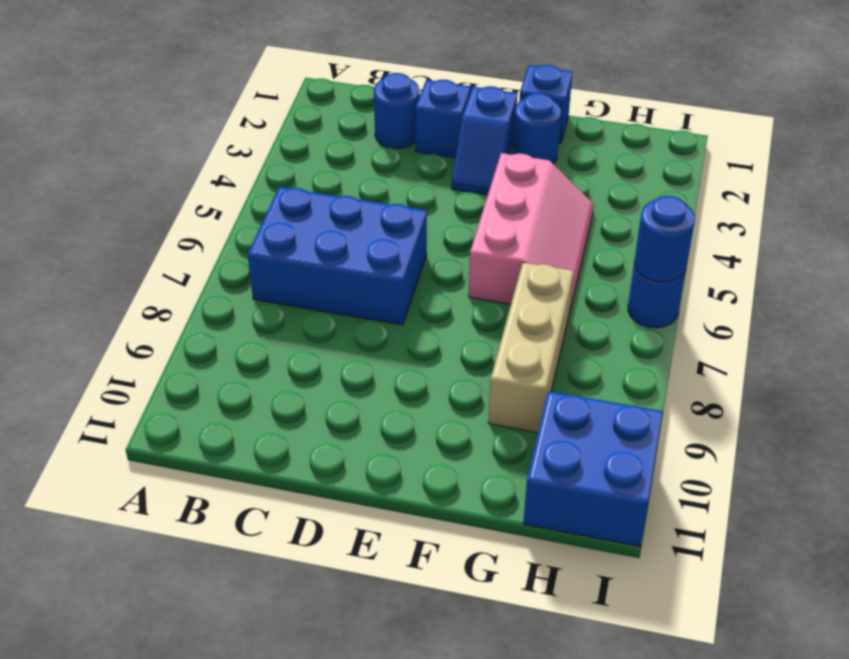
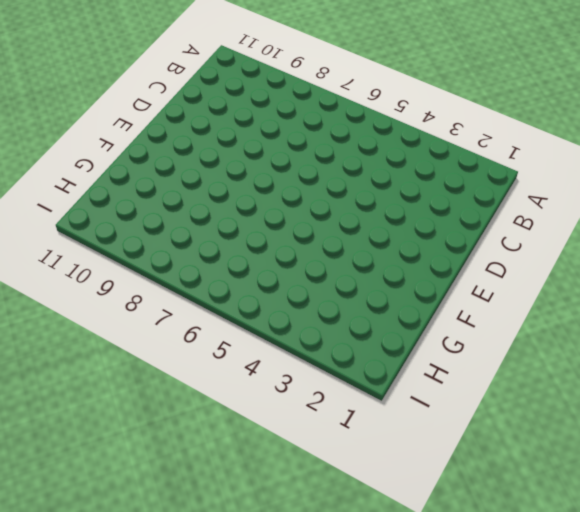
none -> blue brick B6:D7 level 1
none -> blue round brick C2 level 1

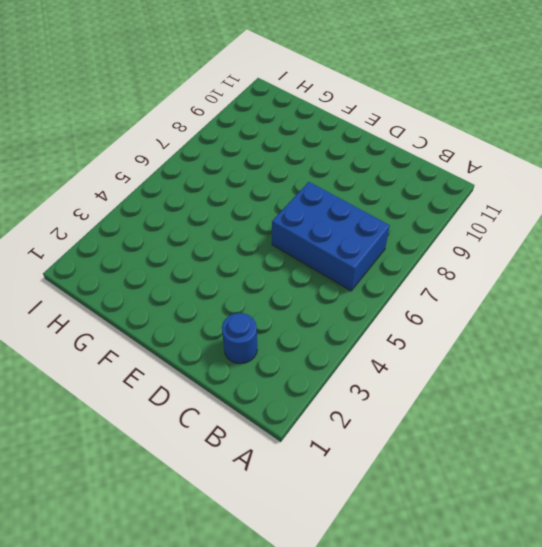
none -> blue brick D2 level 1
none -> blue slope E2:E3 level 1 top 2

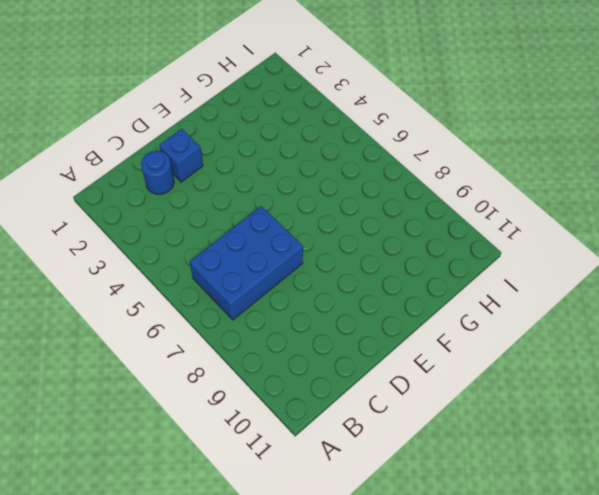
none -> blue slope E2:E3 level 1 top 2
none -> blue brick F1 level 1

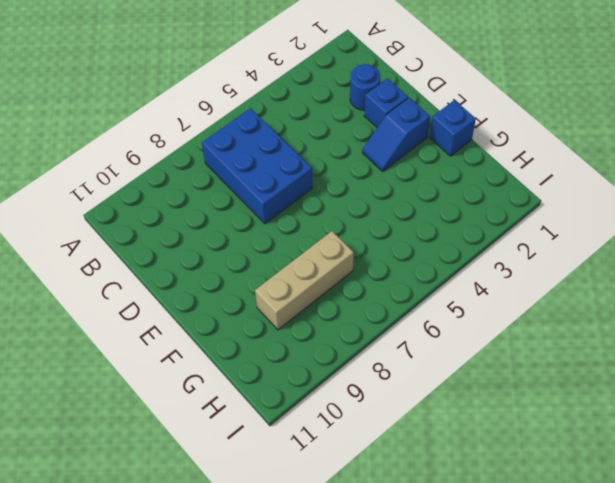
none -> blue round brick F2 level 1
none -> pink slope F4:G6 level 1 top F

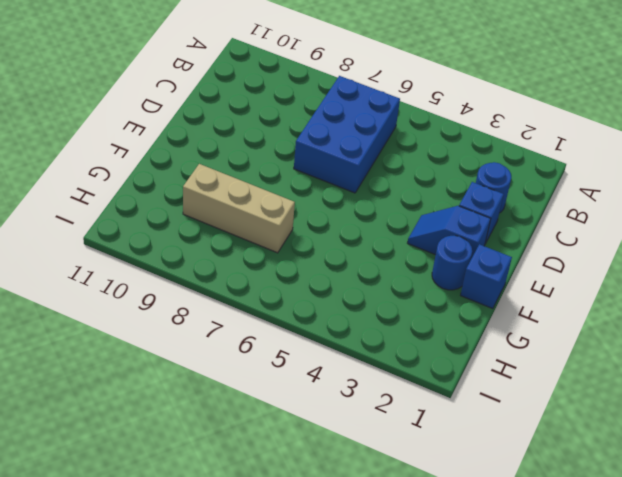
none -> pink slope F4:G6 level 1 top F
none -> blue brick H10:I11 level 1

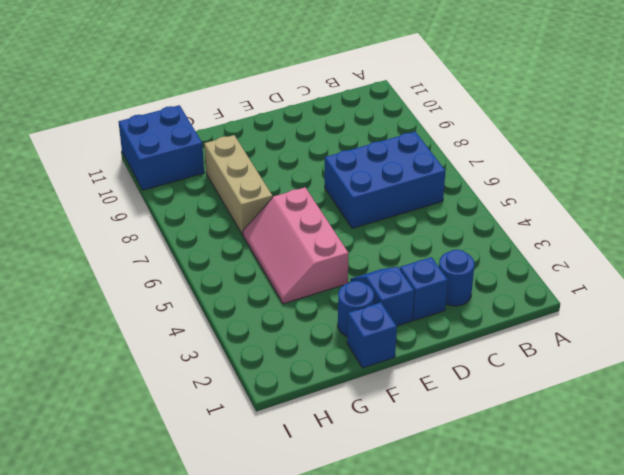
none -> blue round brick I6 level 1
none -> blue round brick I6 level 2

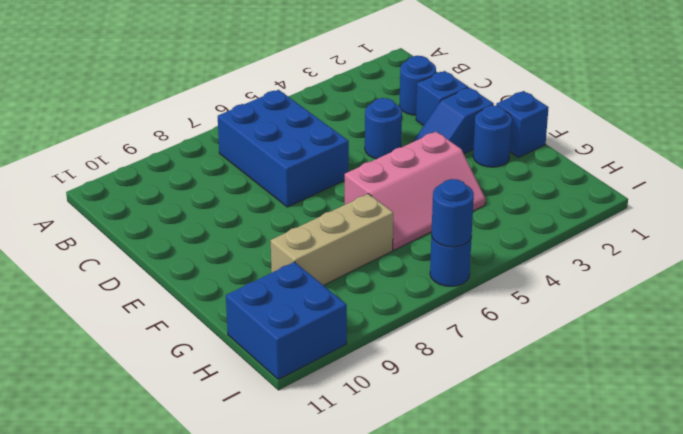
blue round brick D4 level 1 -> none

